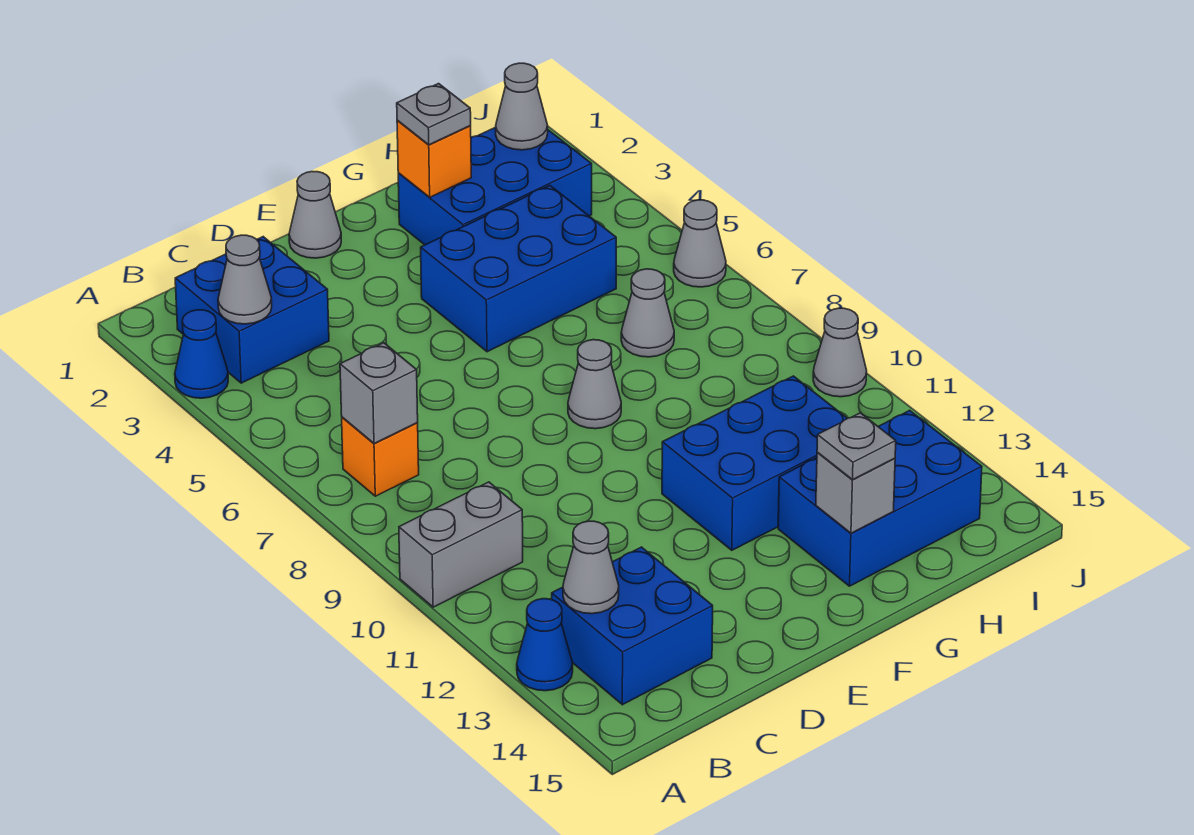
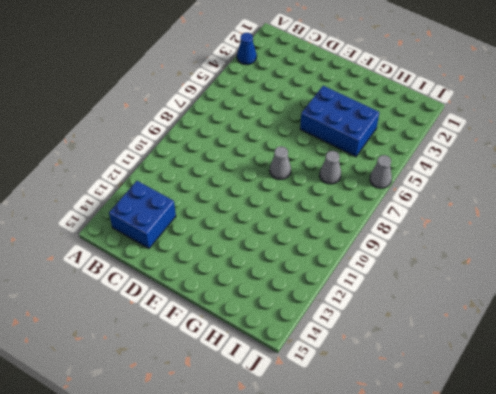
none -> grey brick A10:B10 level 1
none -> blue cone A13 level 1
none -> blue brick B2:C3 level 1

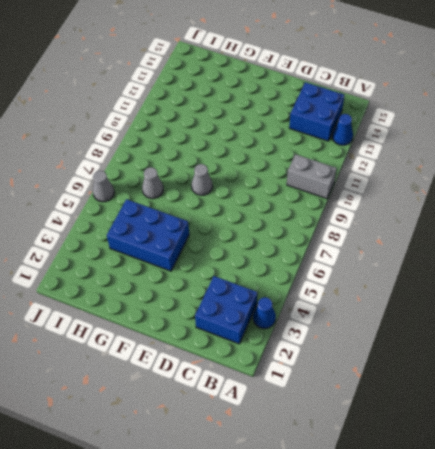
none -> orange brick B7 level 1
none -> grey cone E1 level 1
none -> blue brick F11:H12 level 1

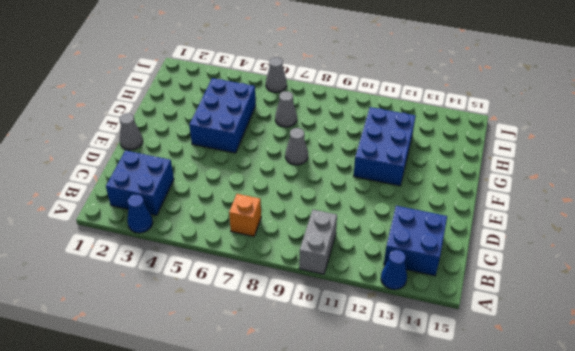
none -> blue brick G2:I3 level 1
none -> blue brick G13:I14 level 1
none -> grey cone J10 level 1

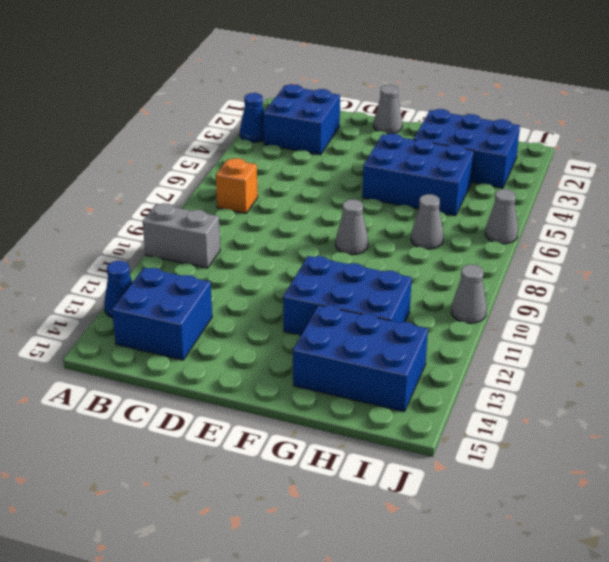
none -> grey cone B3 level 2
none -> grey brick B7 level 2
none -> grey cone B13 level 2

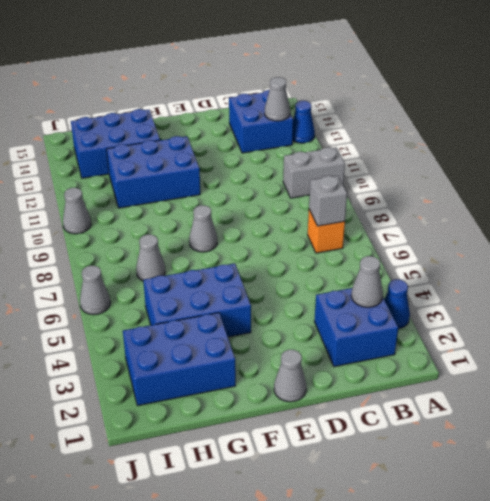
none -> orange brick G2 level 2
none -> grey brick G14 level 2
none -> grey cone I2 level 2

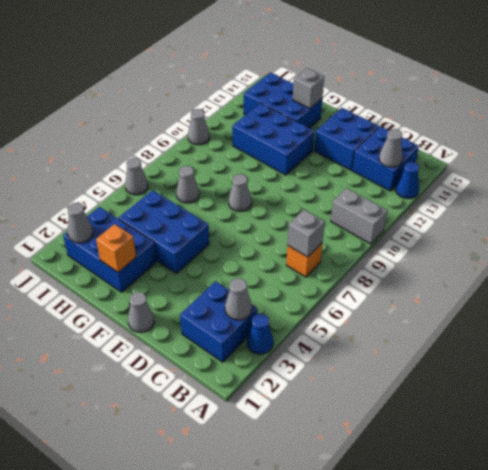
blue brick D13:E14 level 1 -> none
none -> grey plate G2 level 3
none -> grey plate G14 level 3

